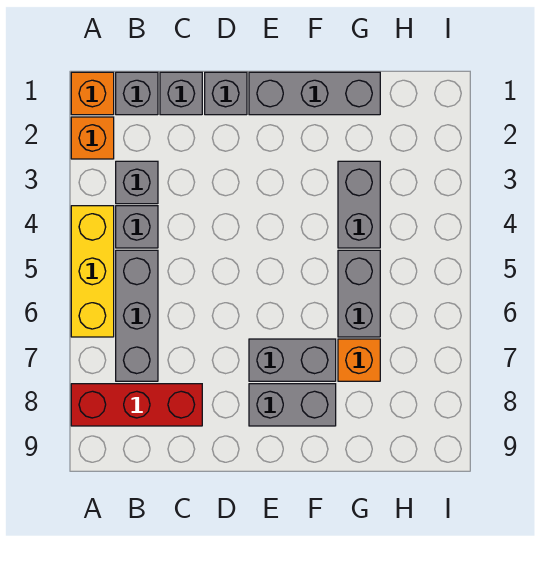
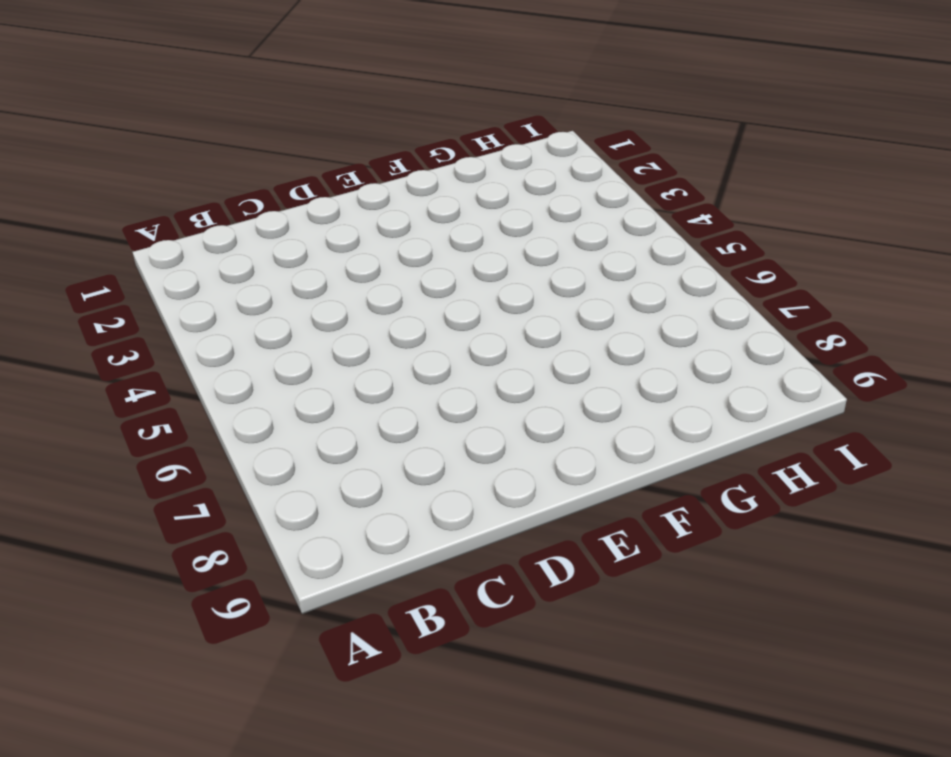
none -> orange brick A1 level 1
none -> orange brick A2 level 1
none -> yellow brick A4:A6 level 1

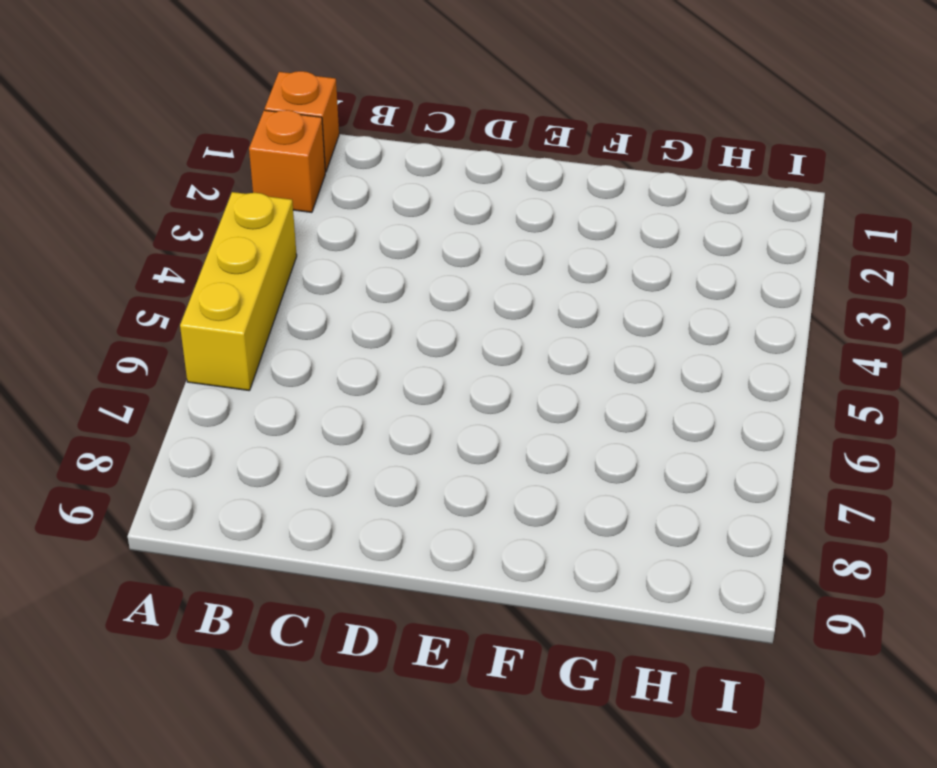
none -> red brick A8:C8 level 1
none -> grey brick B1 level 1
none -> grey brick B3 level 1

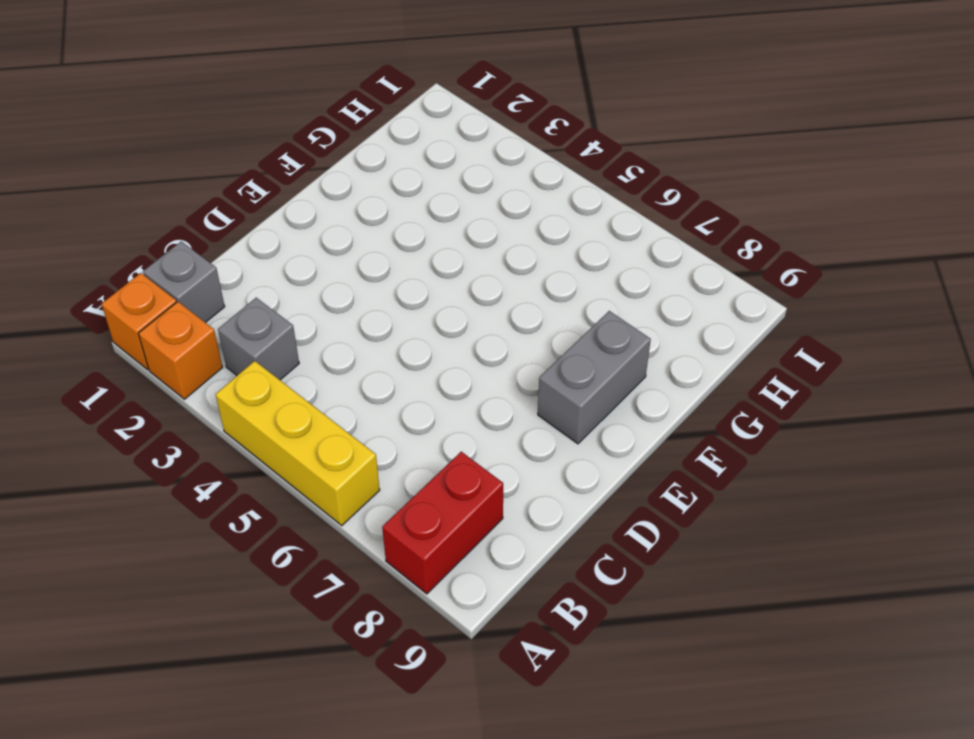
red brick A8:B8 level 1 -> red brick A8:C8 level 1
none -> grey brick B4 level 1
none -> grey brick B5:B7 level 1
none -> grey brick C1 level 1

